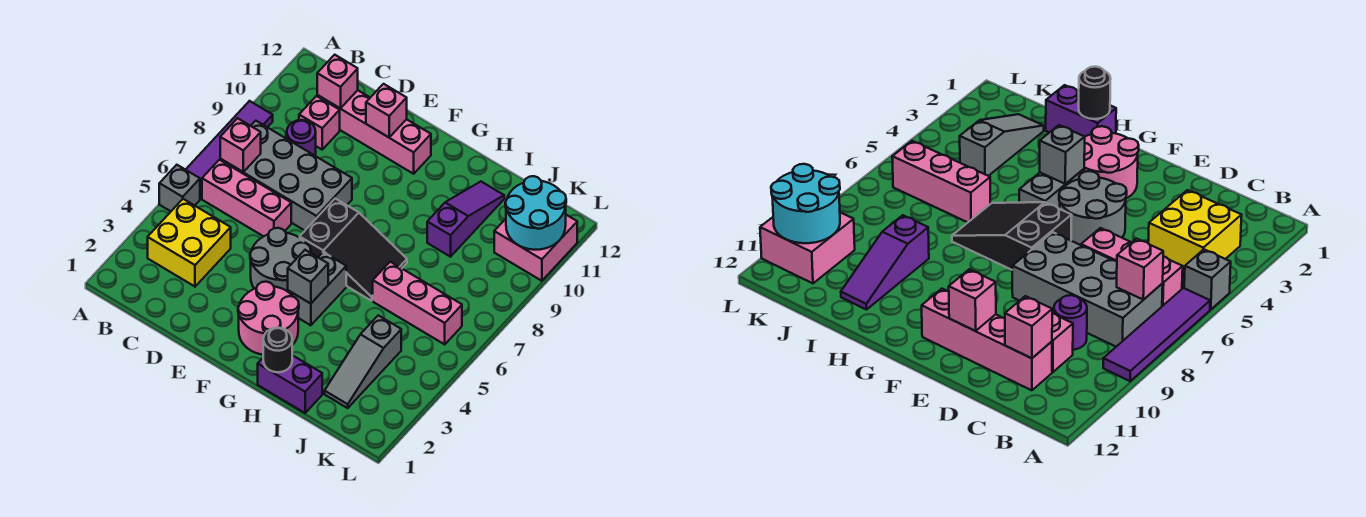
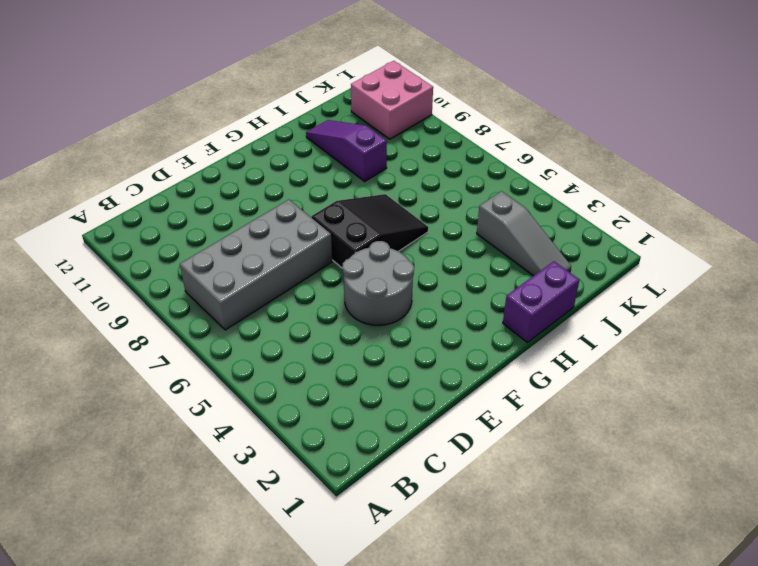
none -> grey brick A5 level 1
none -> purple tile A6:A9 level 1
none -> yellow brick B3:C4 level 1

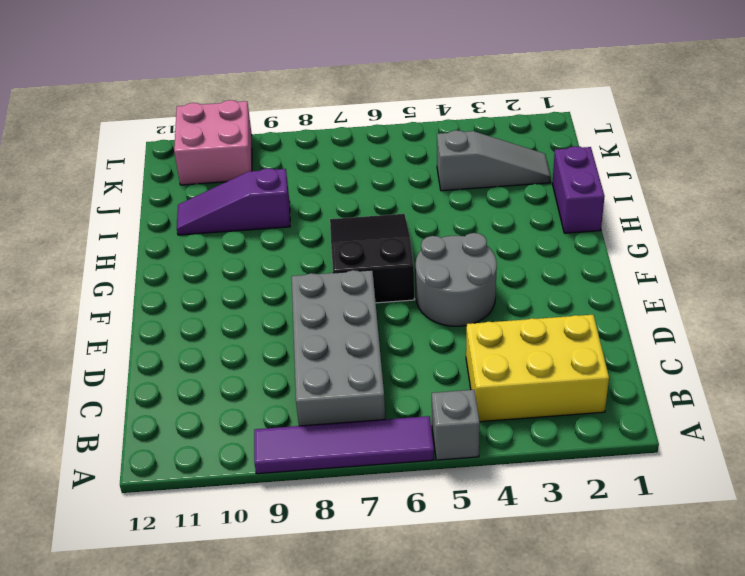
yellow brick B2:C4 level 1 -> yellow brick B3:C4 level 1
none -> pink brick B6:D6 level 1
none -> purple round brick C9 level 1
none -> pink brick C10 level 1

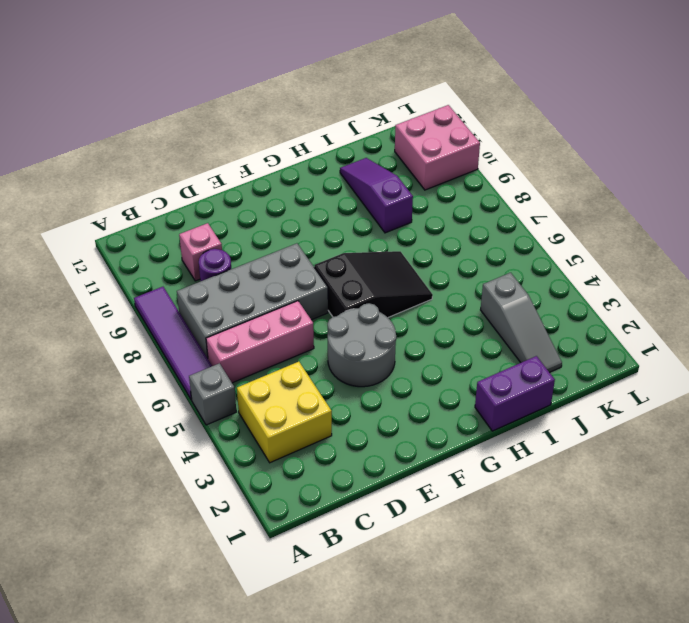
none -> pink brick C11:F11 level 1
none -> pink round brick F2:G3 level 1
none -> grey brick G4:G5 level 1

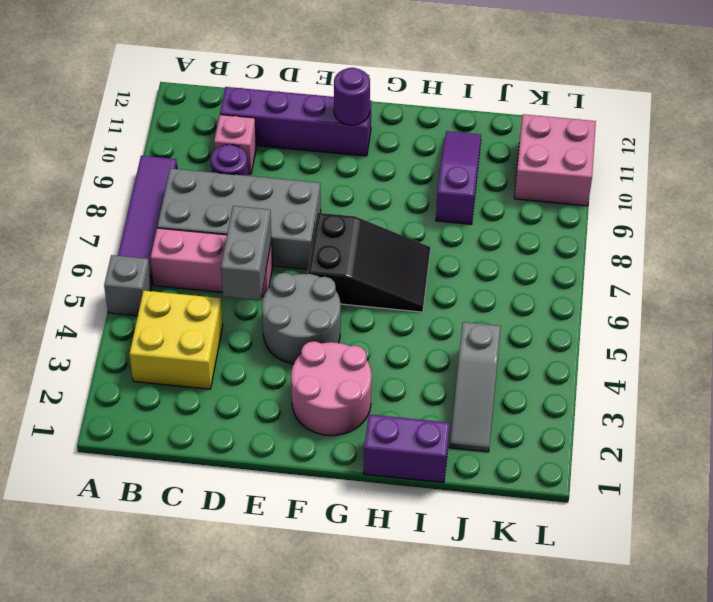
purple brick C11:F11 level 1 -> pink brick C11:F11 level 1
grey brick D5:D6 level 2 -> grey brick G4:G5 level 1
purple round brick F11 level 2 -> none
none -> pink brick I6:K6 level 1
none -> pink brick B7 level 2
none -> pink brick C11 level 2

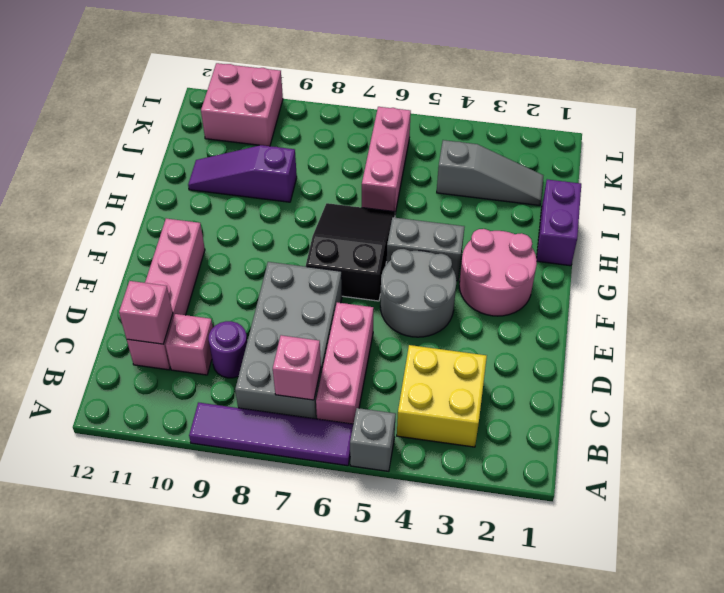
none -> pink brick E11 level 2
none -> grey brick G4 level 2
none -> black round brick H1 level 2

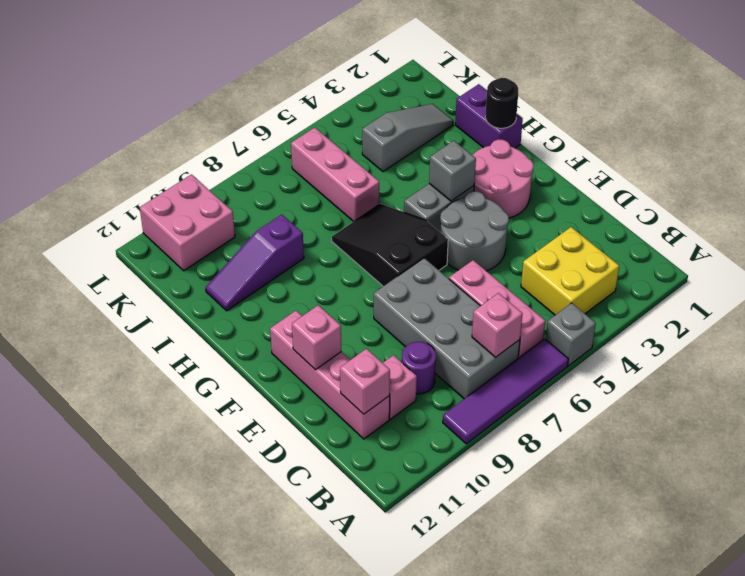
none -> cyan round brick K10:L11 level 2

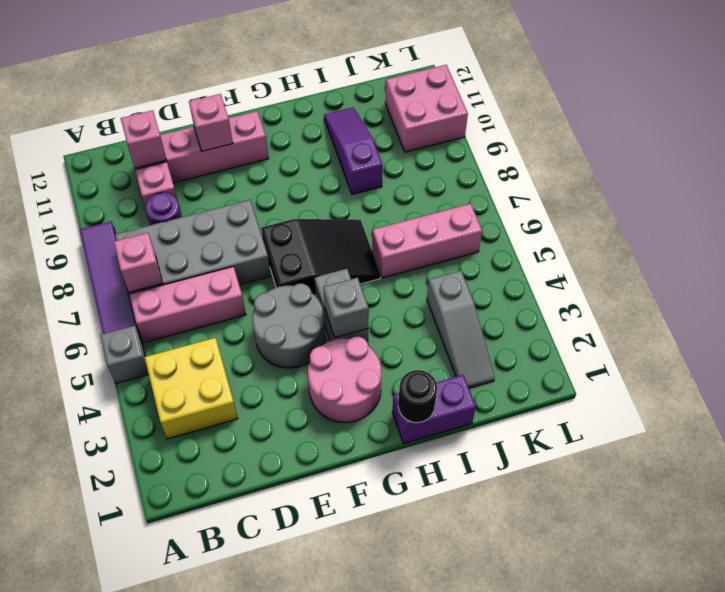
none -> cyan round brick K10:L11 level 2

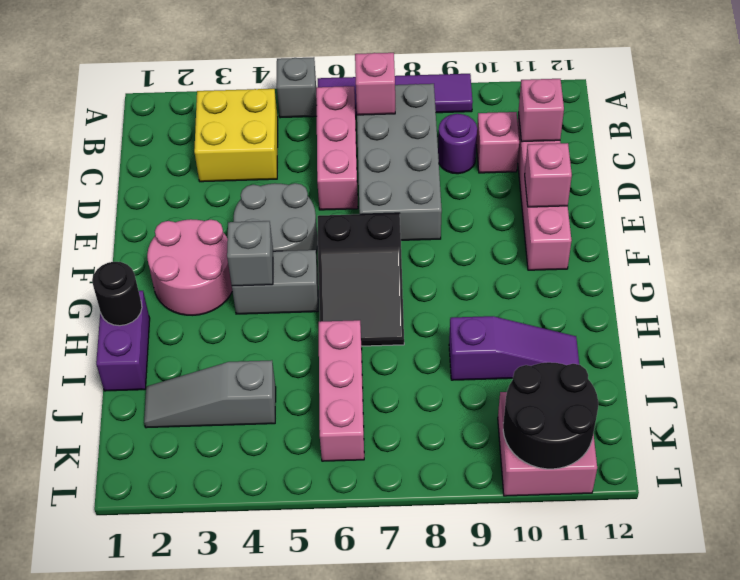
black round brick K10:L11 level 2 -> cyan round brick K10:L11 level 2

